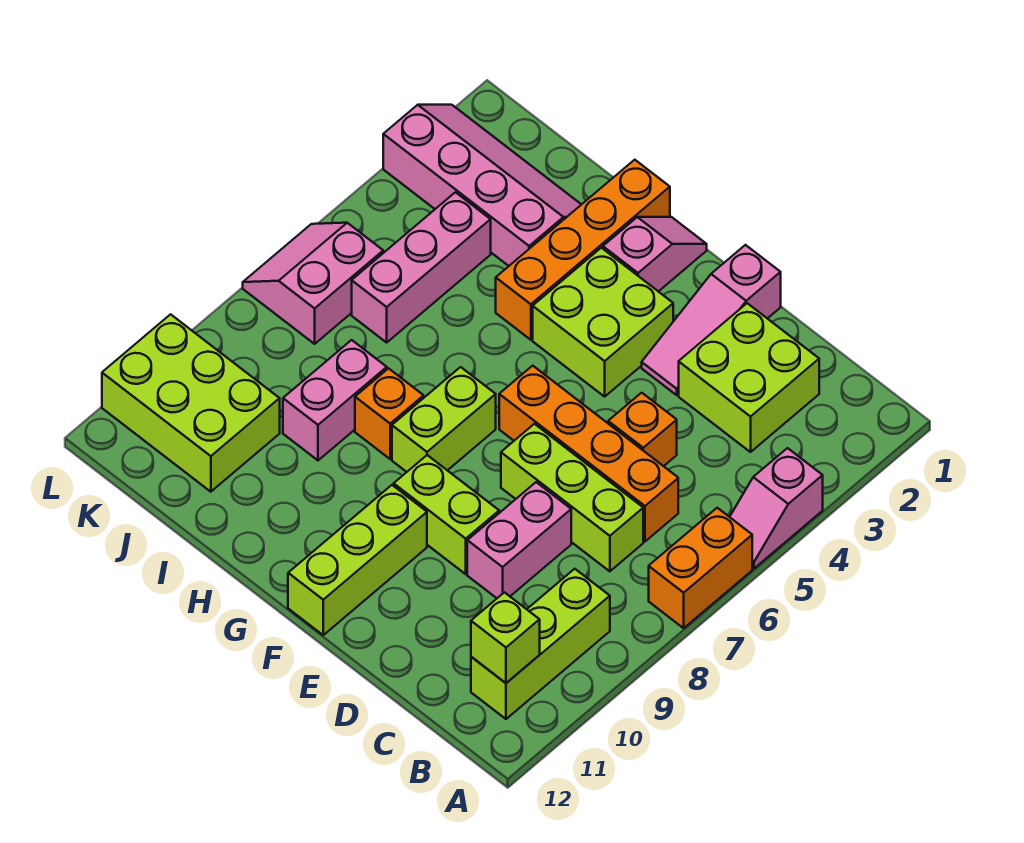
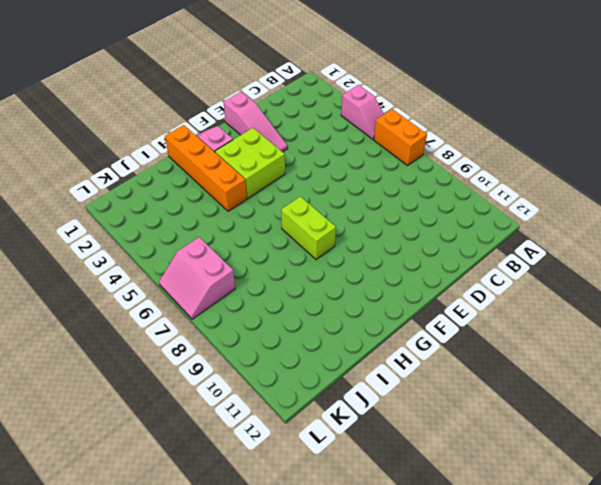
none -> lime brick B9:B11 level 1
none -> lime brick C2:D3 level 1
none -> orange brick C6:F6 level 1

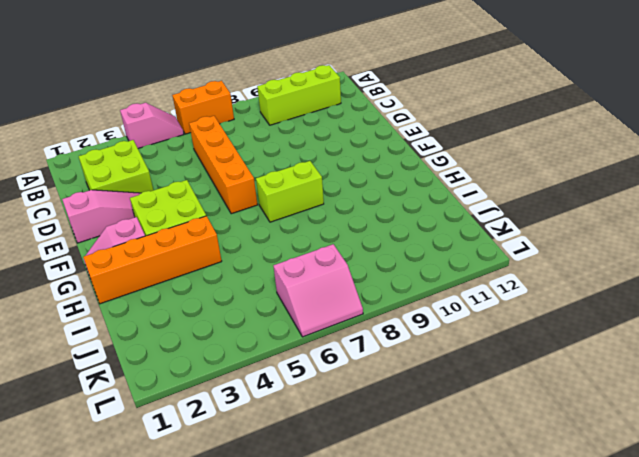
none -> lime brick C7:E7 level 1
none -> orange brick D5 level 1
none -> pink brick D8:D9 level 1

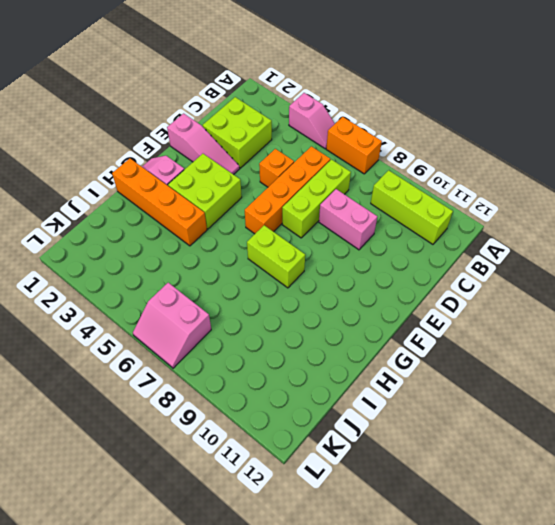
none -> lime brick E9:F9 level 1
none -> lime brick F10:F12 level 1
none -> orange brick H8 level 1

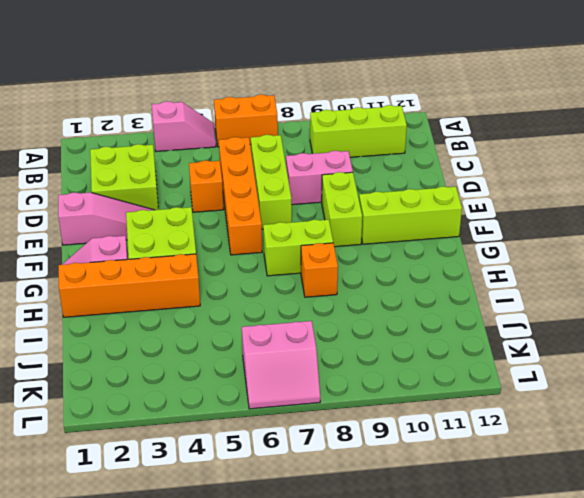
none -> pink slope I2:L3 level 1 top 3
none -> pink brick I8:I9 level 1
none -> pink brick J4:J6 level 1

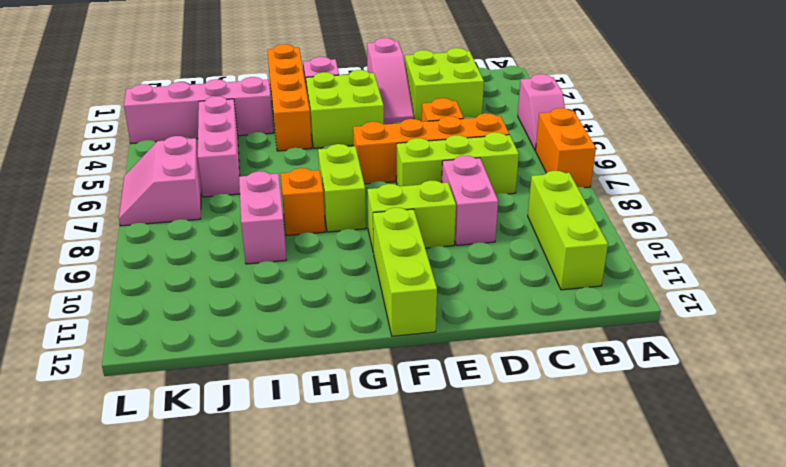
none -> lime brick J10:L11 level 1
none -> lime brick B11 level 2

